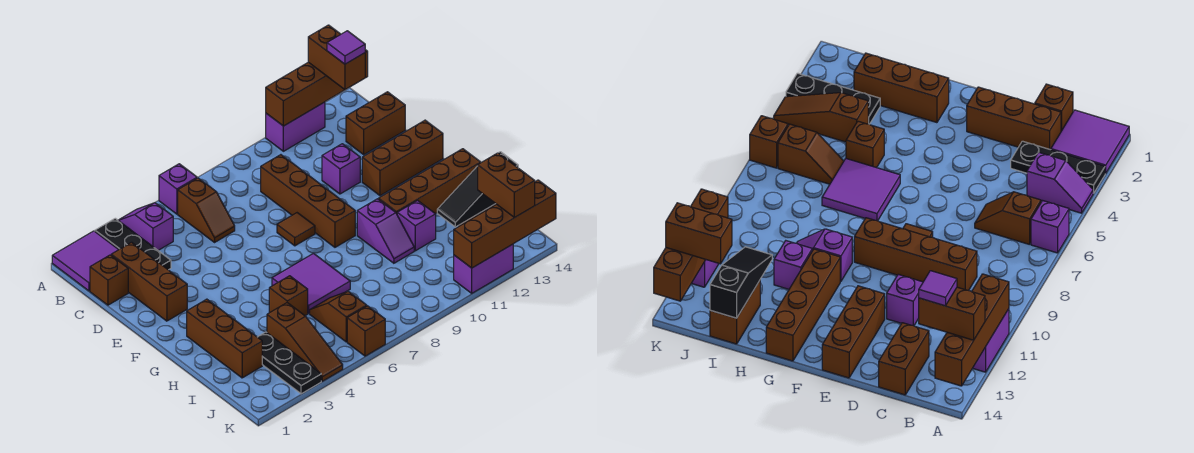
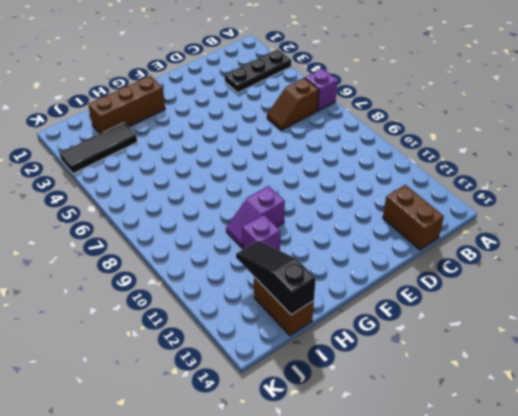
black tile I3:K3 level 1 -> black plate I3:K3 level 1
none -> purple tile A1:B2 level 1
none -> purple slope A4:B4 level 1 top B
none -> purple brick A11:A12 level 1
none -> brown brick C1 level 1

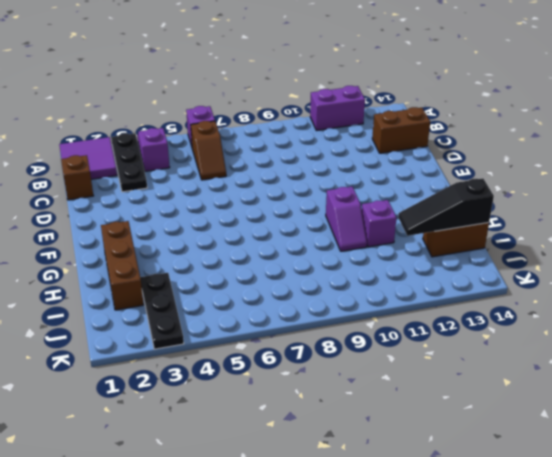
none -> brown brick C2:E2 level 1
none -> brown brick C9:F9 level 1
none -> purple brick D11 level 1
none -> brown tile E8 level 1

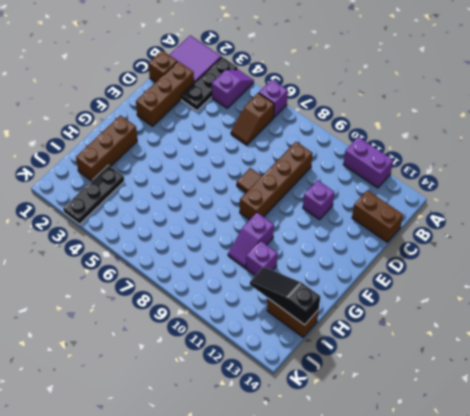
none -> brown brick E12:E14 level 1
none -> purple tile G6:H7 level 1
none -> brown brick G11:G14 level 1
none -> brown brick H5 level 1

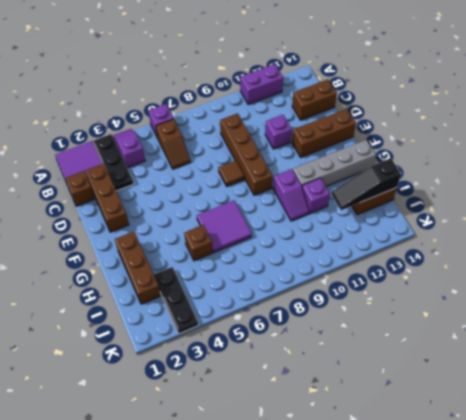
grey brick G11:G14 level 1 -> brown brick G11:G14 level 1
none -> brown slope I4:K4 level 1 top I
none -> brown slope I6:J6 level 1 top J
none -> brown brick K6 level 1
none -> purple brick K11:K12 level 1

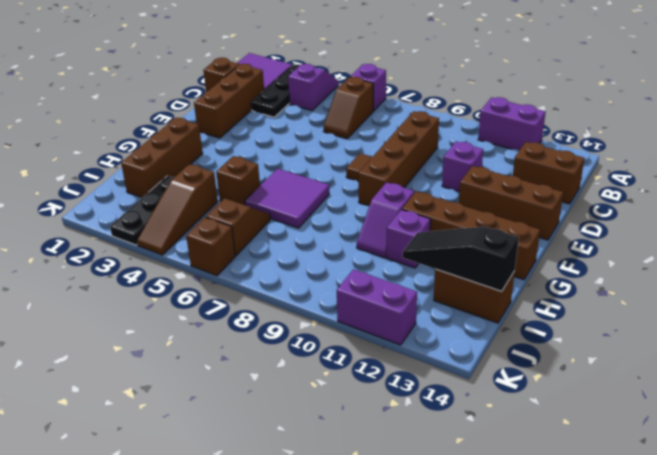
none -> brown brick A11:A14 level 2
none -> brown brick K11:K14 level 2
none -> brown brick A13:B13 level 3
none -> brown brick J13:K13 level 3

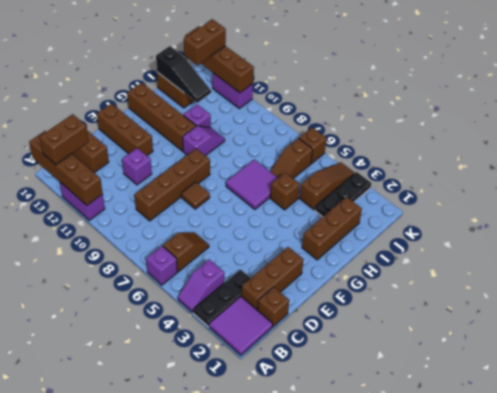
none -> purple tile B13 level 4

